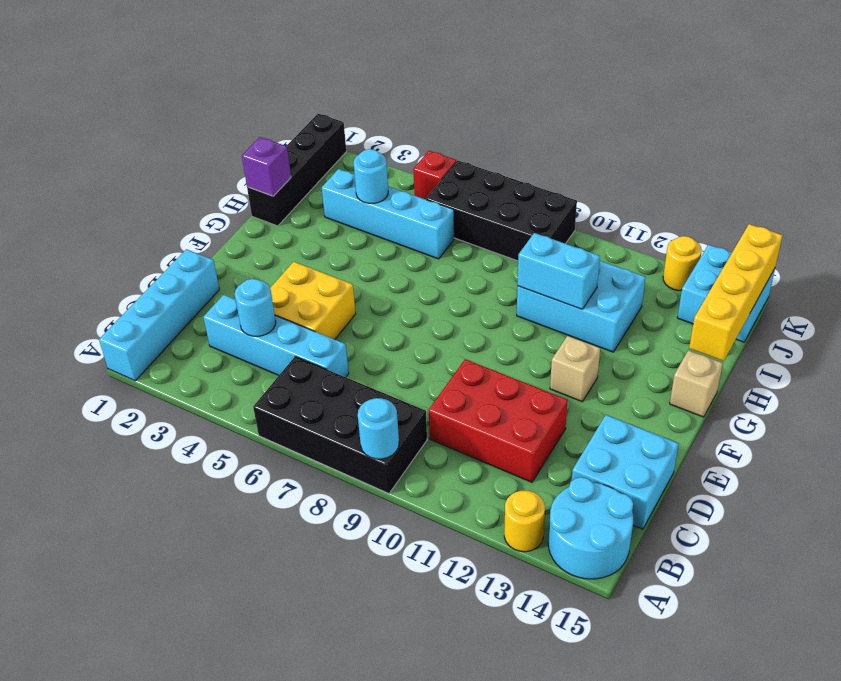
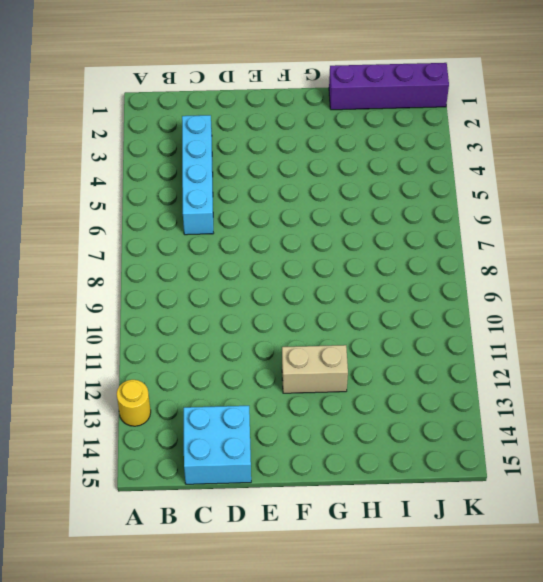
tan brick F12:G12 level 1 -> tan brick F12 level 1
purple brick H1:K1 level 1 -> black brick H1:K1 level 1
none -> cyan brick A1:D1 level 1
none -> black brick A6:B9 level 1
none -> cyan round brick A14:B15 level 1

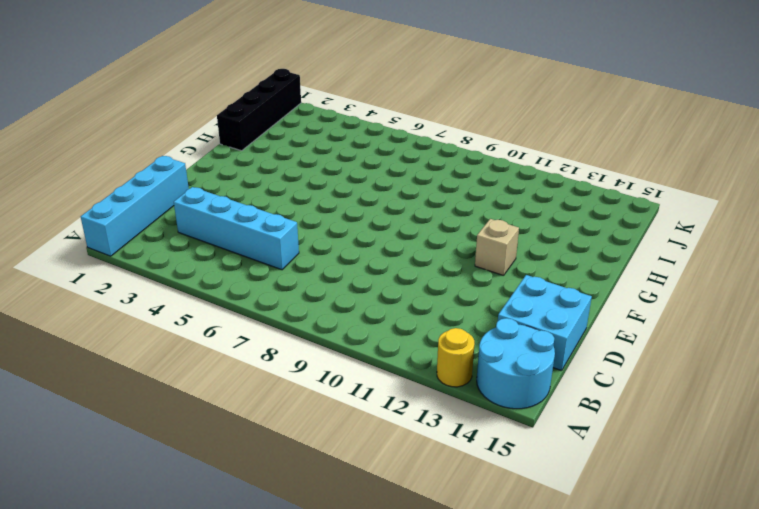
none -> black brick A6:B9 level 1
none -> red brick C10:D12 level 1
none -> yellow brick D4:E5 level 1

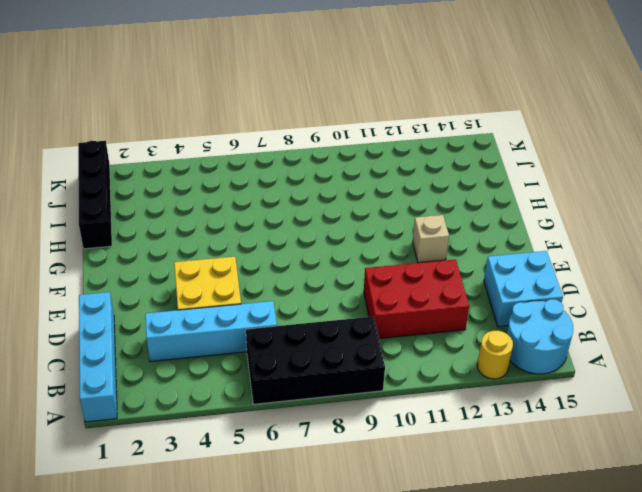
none -> tan brick G15 level 1
none -> cyan brick H10:I12 level 1
none -> cyan brick I3:I6 level 1

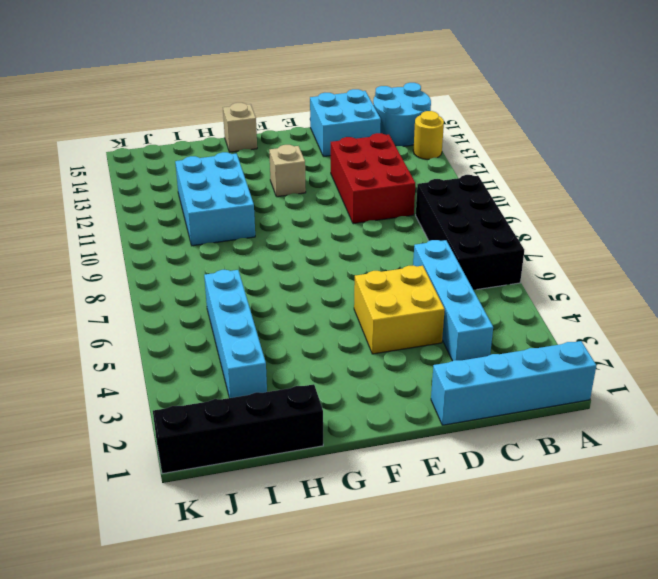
none -> black brick J6:K9 level 1
none -> cyan brick J14:K15 level 1
none -> red brick K5 level 1

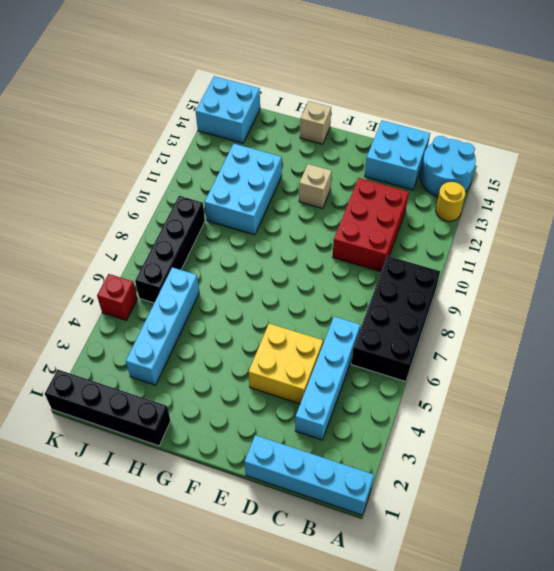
black brick J6:J9 level 1 -> black brick J6:K9 level 1
none -> yellow round brick K13 level 1
none -> cyan round brick A9 level 2
none -> cyan round brick C4 level 2

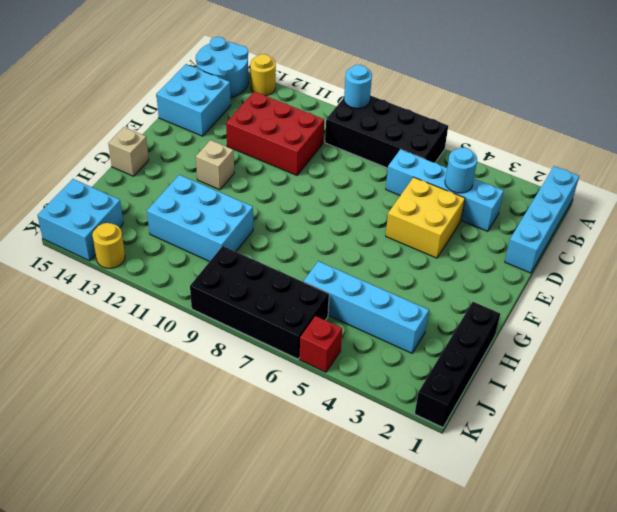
none -> purple brick H1 level 2
none -> cyan brick H10:H11 level 2
none -> yellow brick H15:K15 level 2

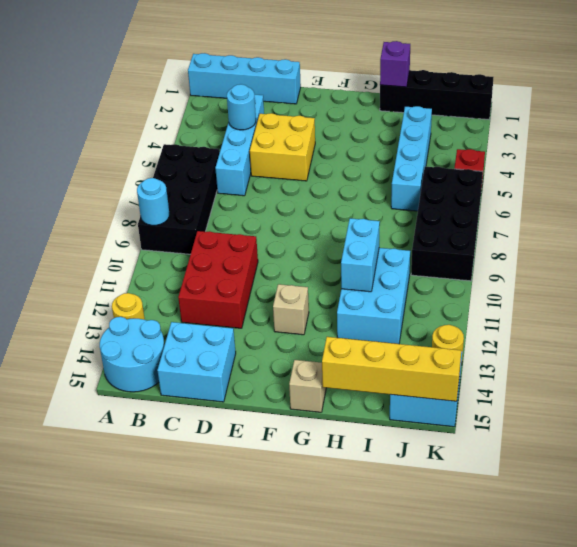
none -> cyan round brick I4 level 2

